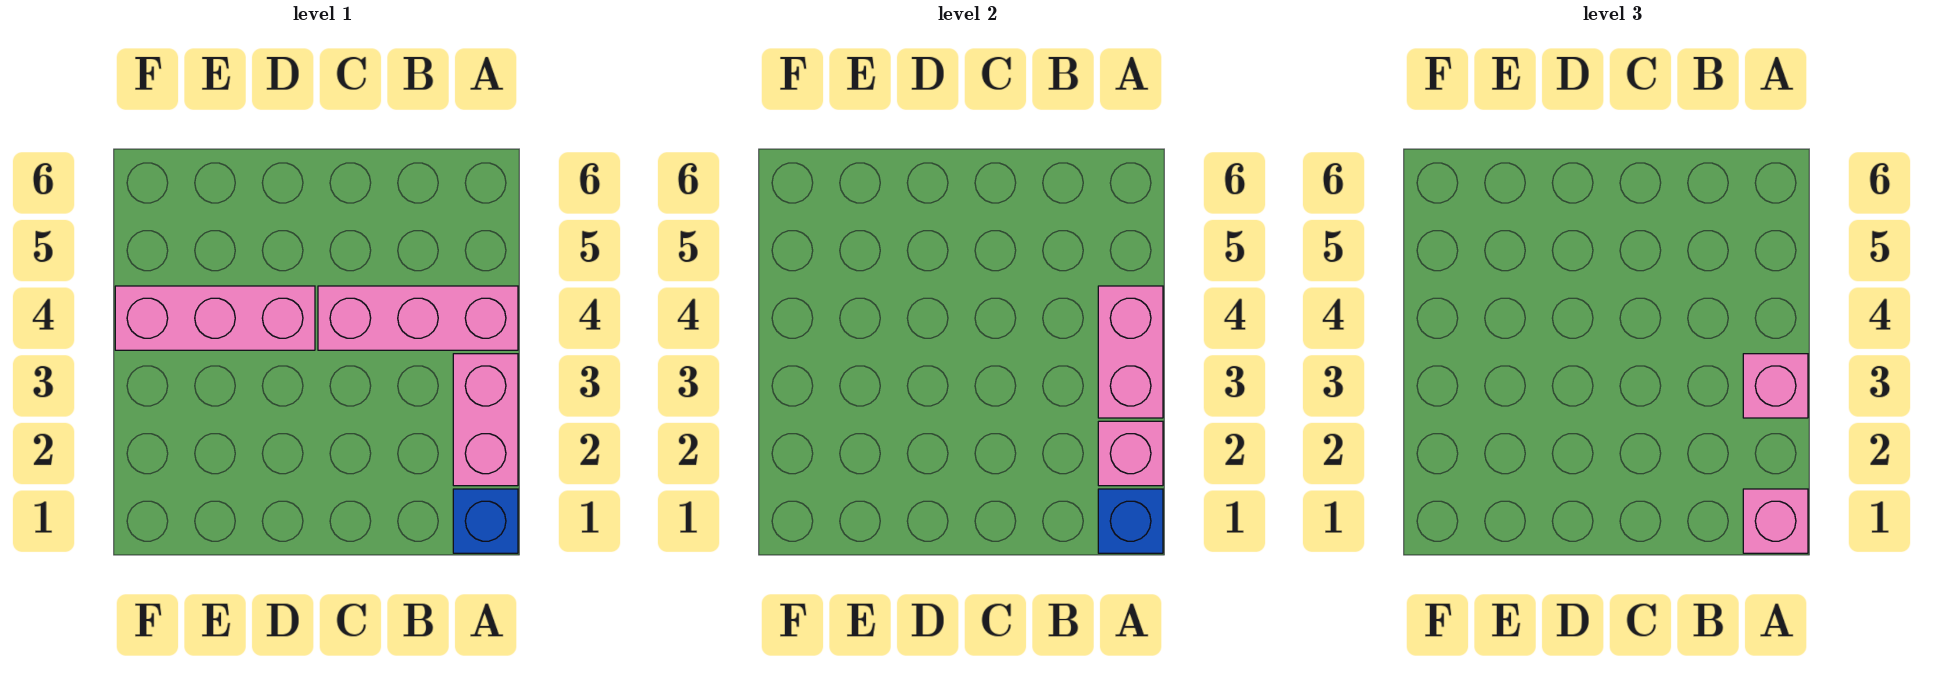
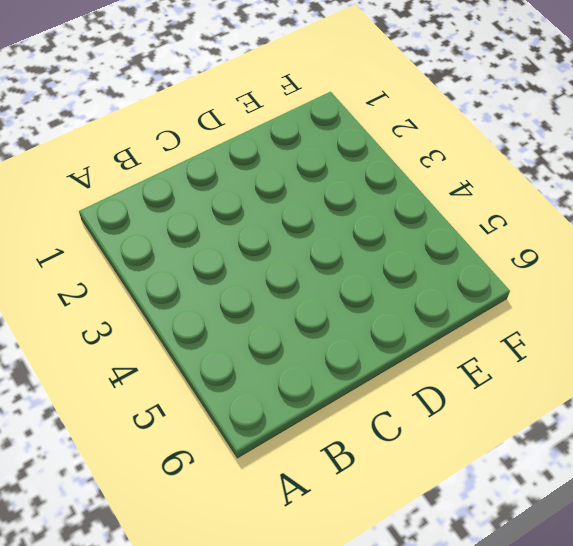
none -> blue brick A1 level 1
none -> pink brick A2:A3 level 1

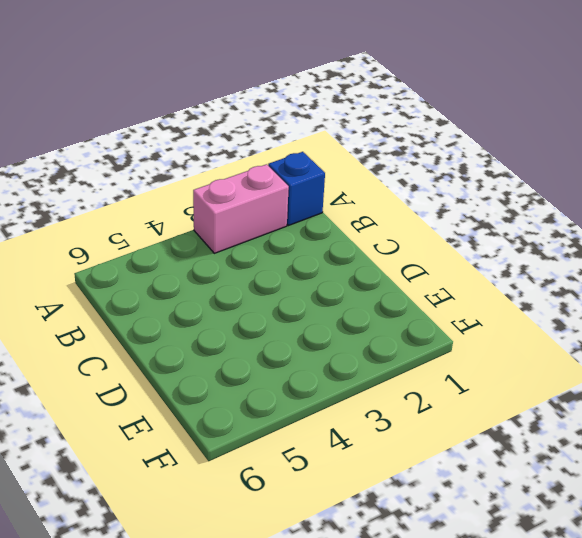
none -> pink brick A4:C4 level 1
none -> pink brick D4:F4 level 1

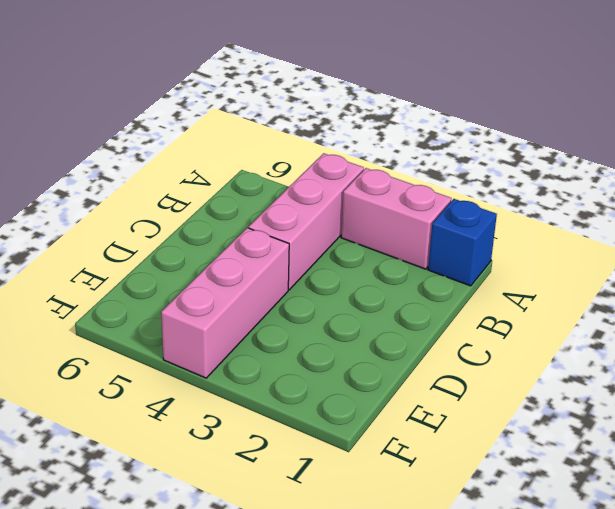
none -> blue brick A1 level 2
none -> pink brick A2 level 2

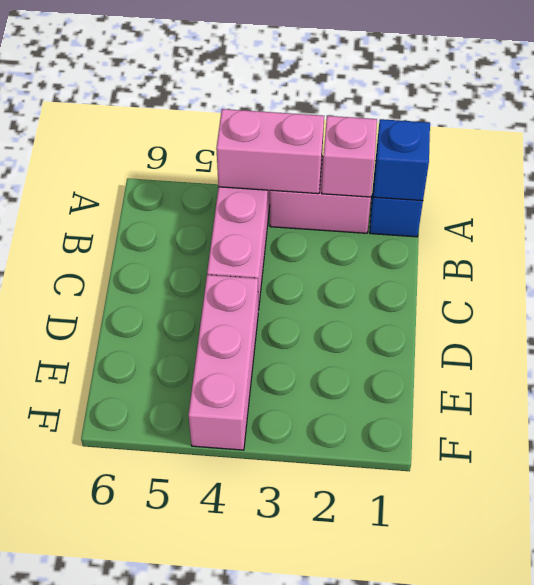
none -> pink brick A1 level 3
none -> pink brick A3 level 3

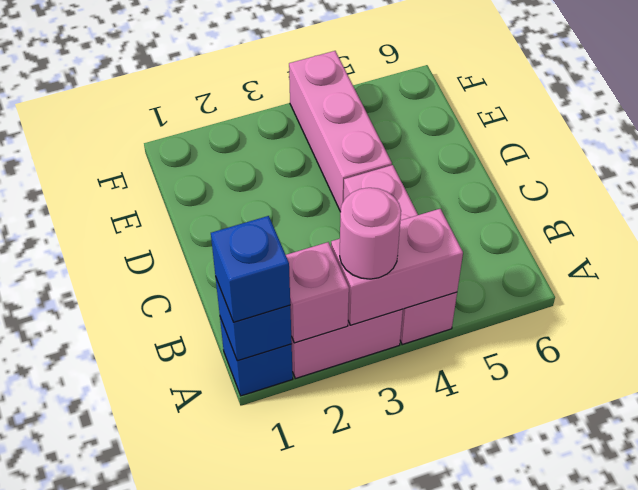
blue brick A1 level 3 -> pink brick A1 level 3
pink round brick A3 level 3 -> pink brick A3 level 3

